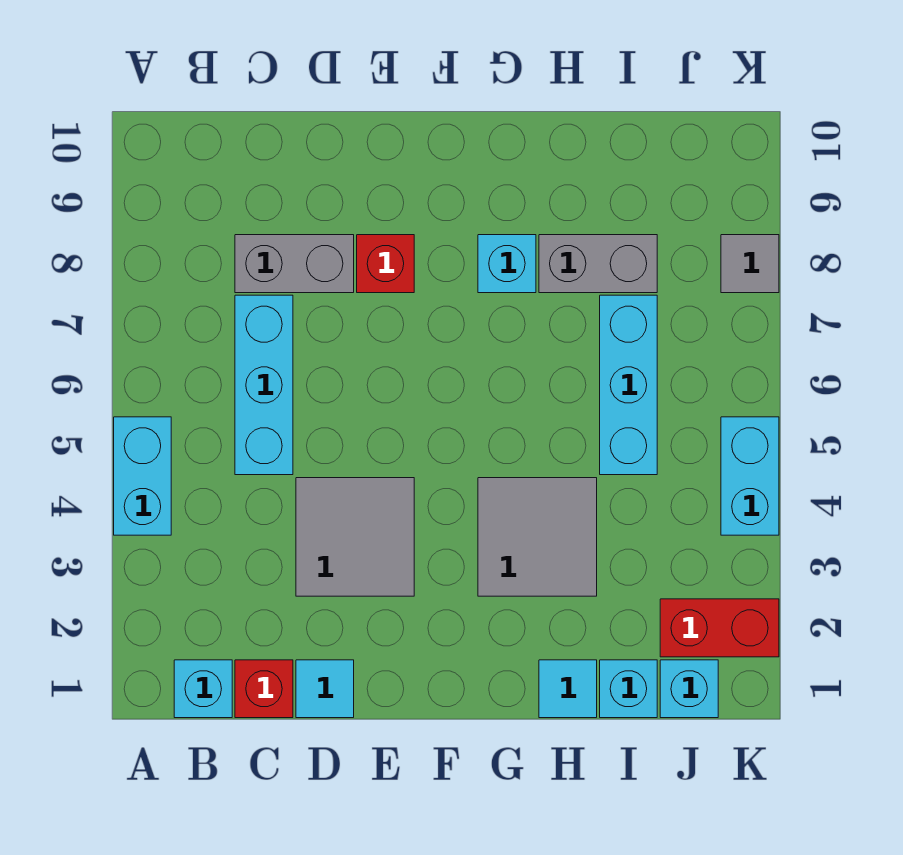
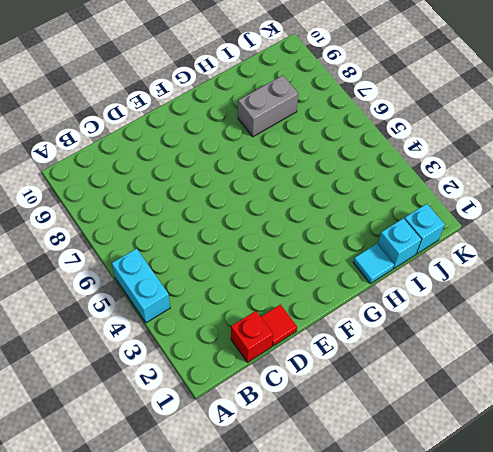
red tile D1 level 1 -> cyan tile D1 level 1
none -> cyan brick B1 level 1
none -> cyan brick C5:C7 level 1
none -> grey brick C8:D8 level 1

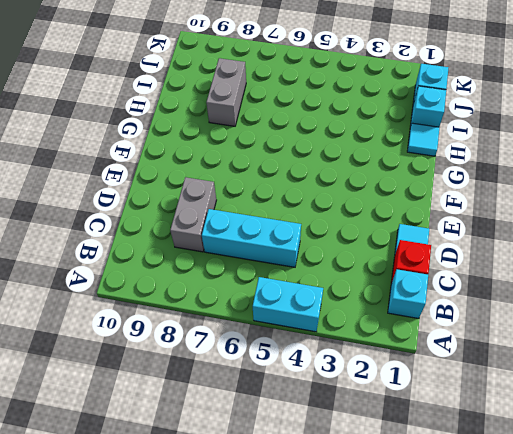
none -> grey tile D3:E4 level 1
none -> red brick E8 level 1
none -> grey tile G3:H4 level 1

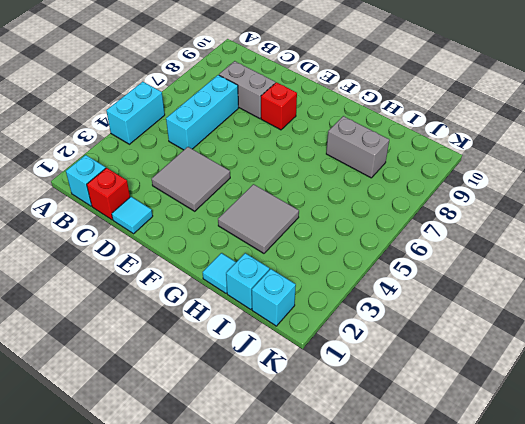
none -> cyan brick G8 level 1
none -> cyan brick I5:I7 level 1
none -> red brick J2:K2 level 1

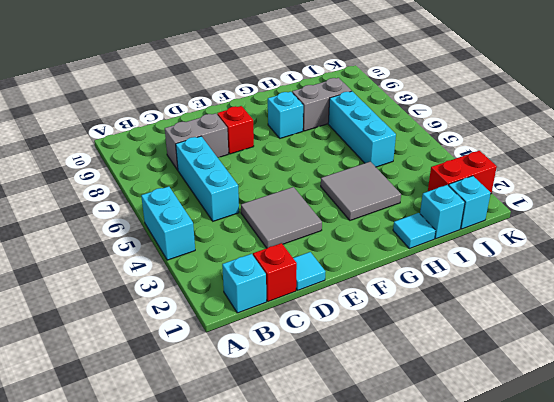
none -> cyan brick K4:K5 level 1
none -> grey tile K8 level 1

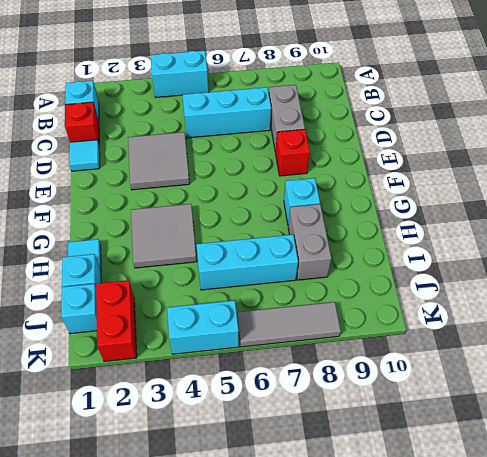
grey tile K6:K8 level 1 -> grey tile K8 level 1

